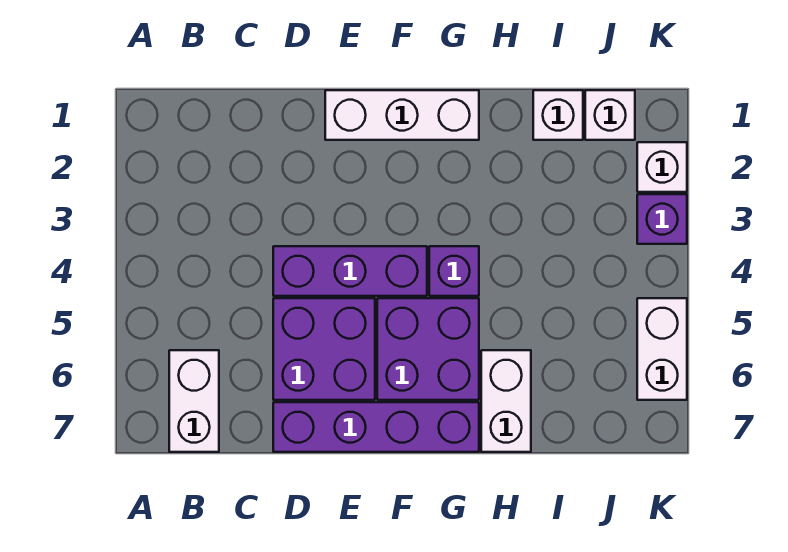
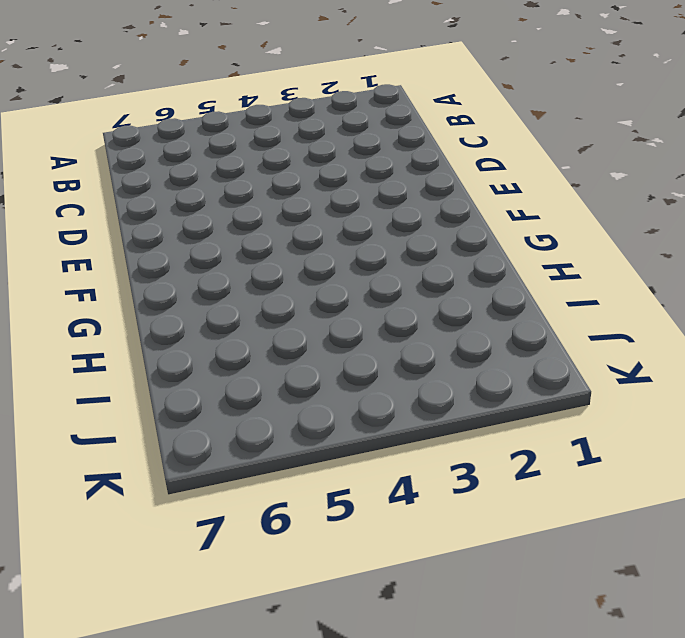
none -> white brick B6:B7 level 1
none -> purple brick D4:F4 level 1
none -> purple brick D5:E6 level 1

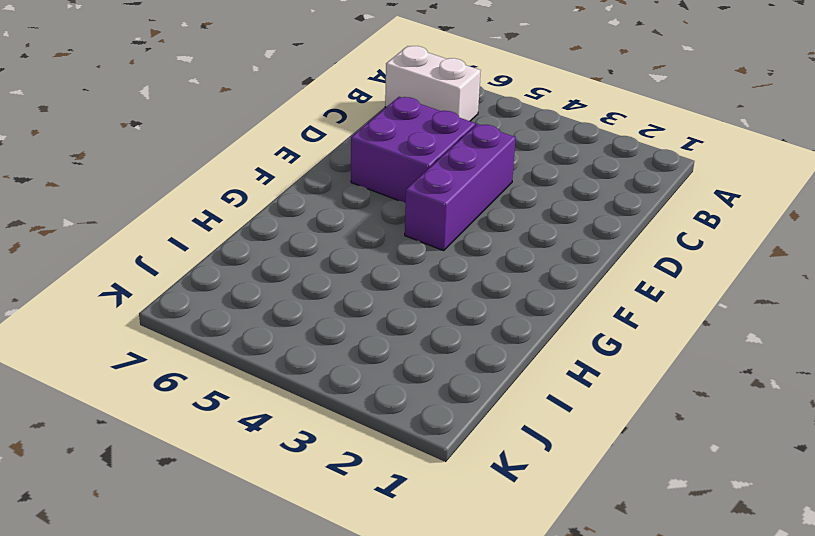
none -> purple brick D7:G7 level 1
none -> white brick E1:G1 level 1
none -> purple brick F5:G6 level 1

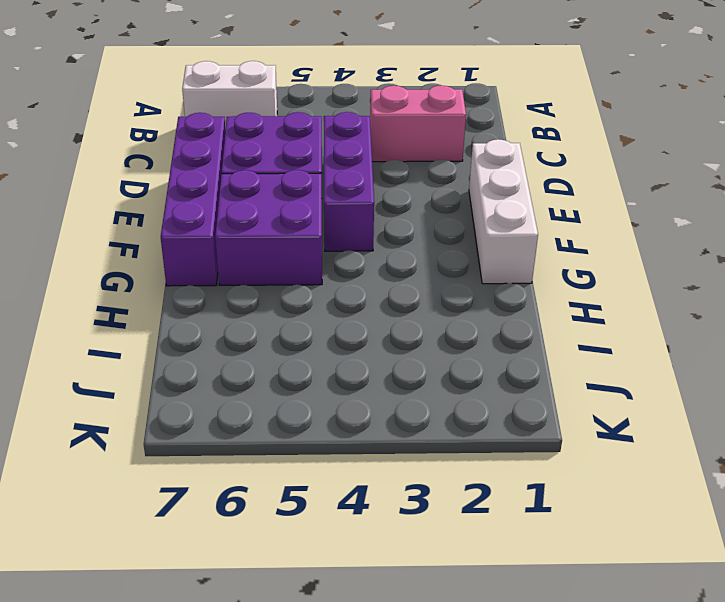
pink brick C2:C3 level 1 -> none
none -> purple brick G4 level 1
none -> white brick H6:H7 level 1
none -> white brick I1 level 1

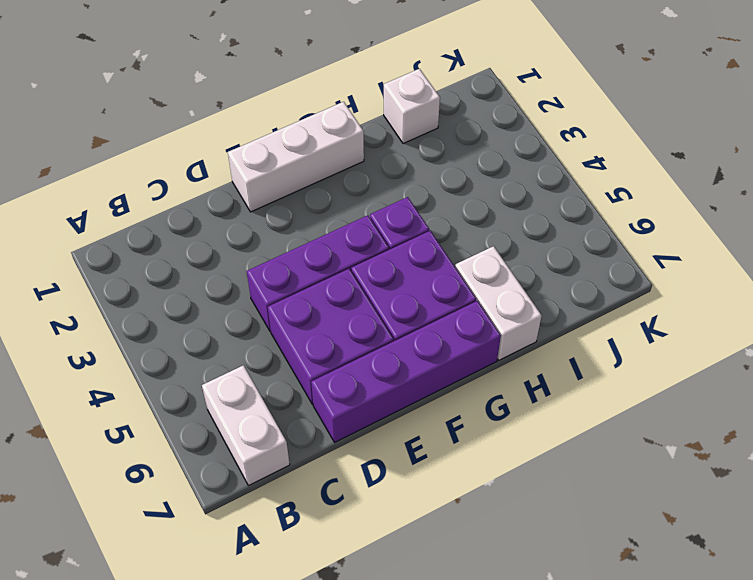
none -> white brick J1 level 1
none -> white brick K2 level 1
none -> purple brick K3 level 1

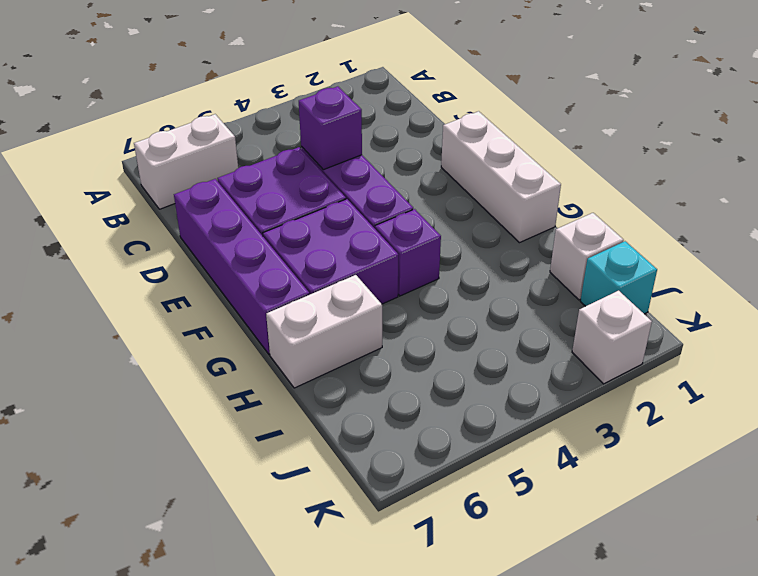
purple brick D4 level 2 -> purple brick K3 level 1
cyan brick J1 level 1 -> white brick J1 level 1
none -> white brick K5:K6 level 1

